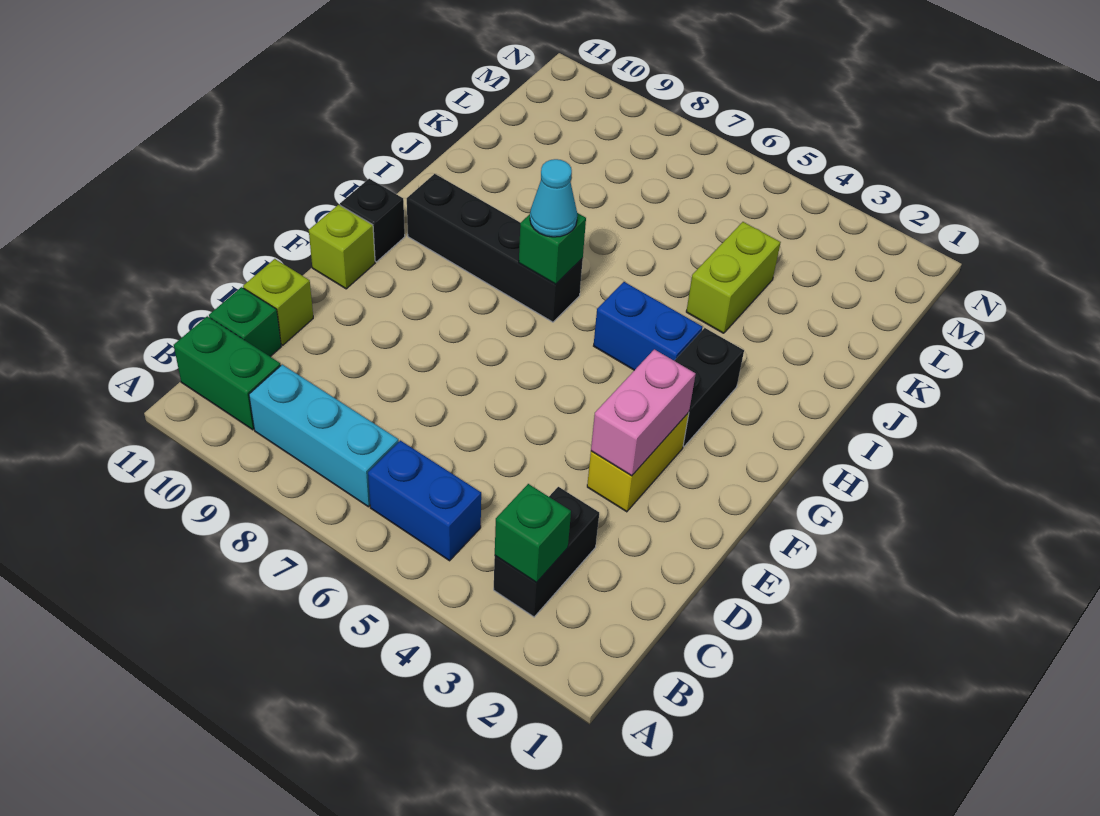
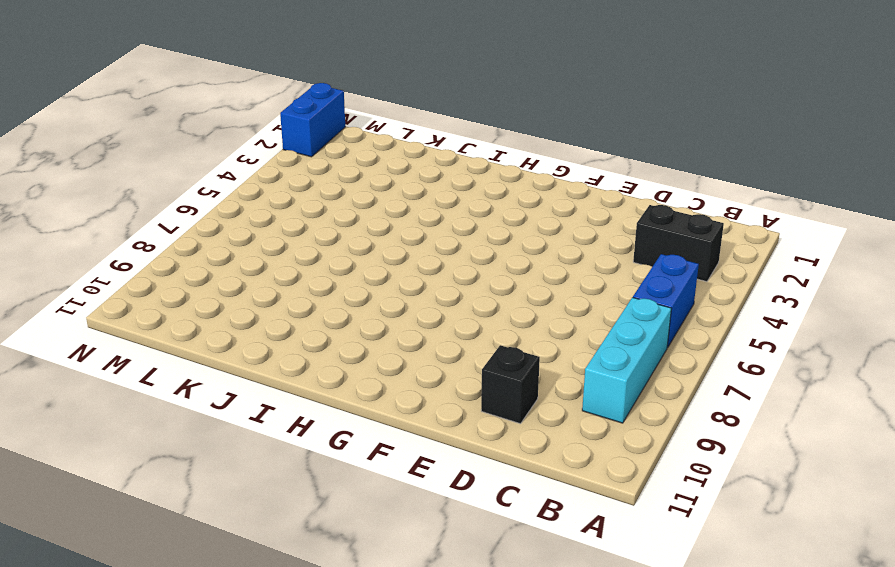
black brick D10 level 1 -> black brick G11 level 1
blue brick N1:N2 level 1 -> blue brick H4:H5 level 1
none -> green brick B10:B11 level 1
none -> green brick C11 level 1
none -> lime brick D11 level 1

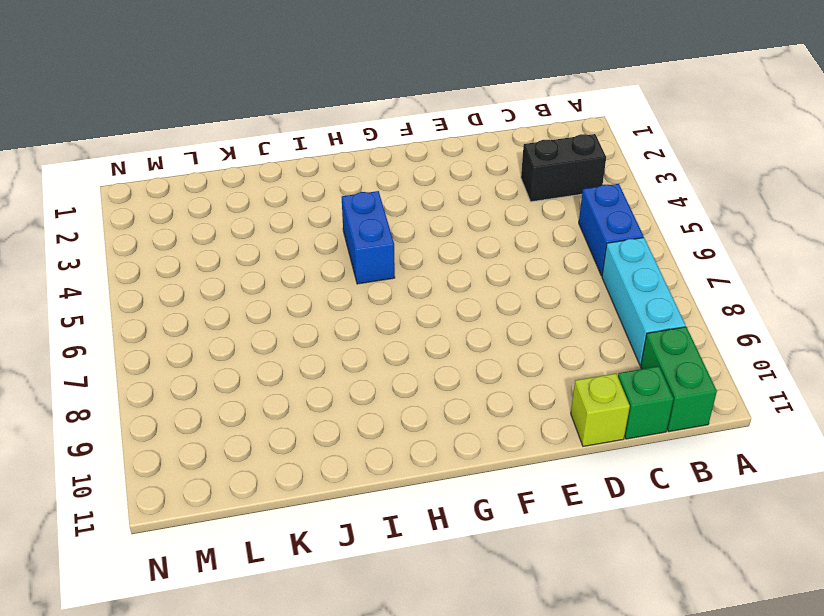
none -> yellow brick E3:F3 level 1
none -> lime brick F11 level 1
none -> black brick G3:H3 level 1

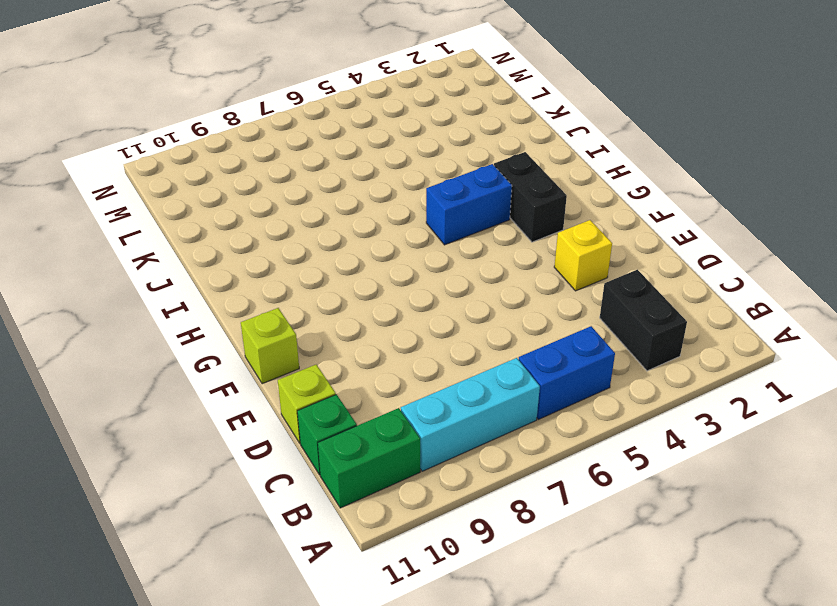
yellow brick E3 level 1 -> yellow brick E3:F3 level 1
none -> black brick G11 level 1
none -> black brick H7:H10 level 1
none -> lime brick J4:K4 level 1

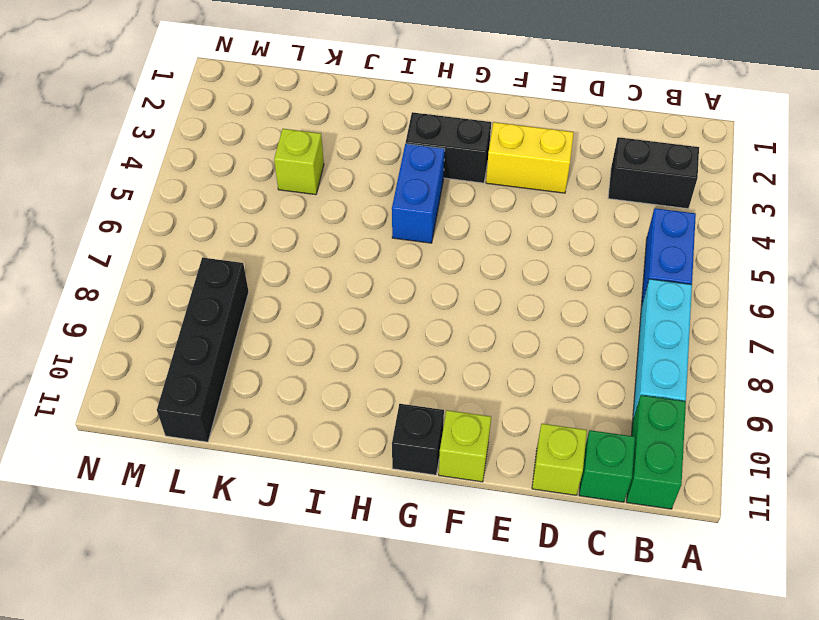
lime brick K4 level 1 -> lime brick J4:K4 level 1
black brick L8:L11 level 1 -> black brick H7:H10 level 1
none -> green brick B3 level 2
none -> pink brick E3:F3 level 2
none -> green brick H7 level 2

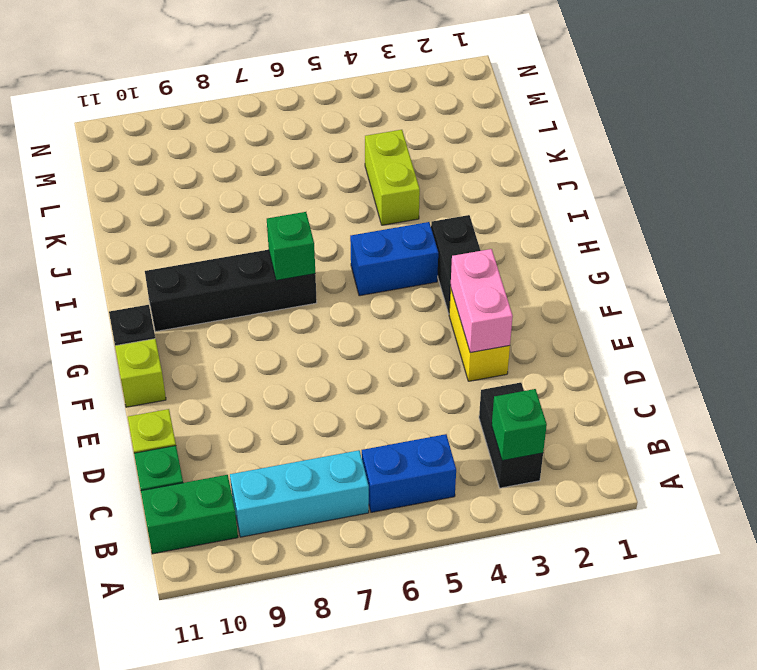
none -> cyan cone H7 level 3

